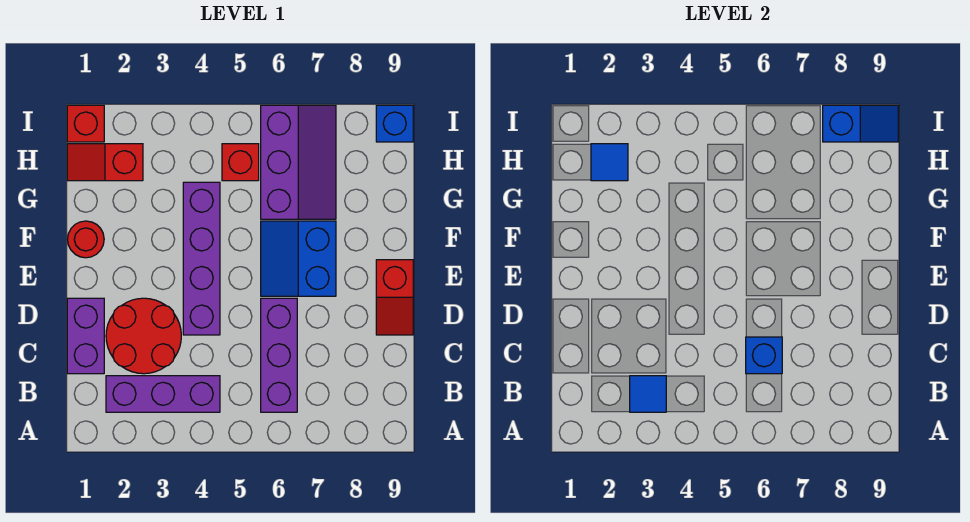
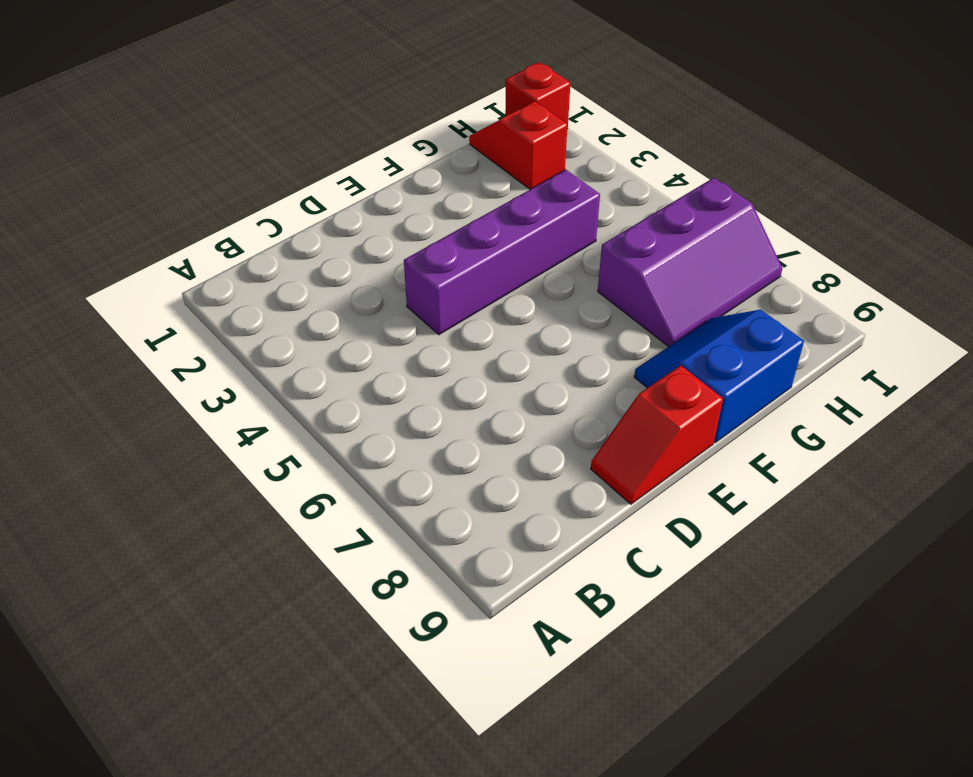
blue slope F8:G9 level 1 top 9 -> blue slope E6:F7 level 1 top 7
none -> purple brick B2:B4 level 1
none -> purple brick B6:D6 level 1
none -> purple brick C1:D1 level 1

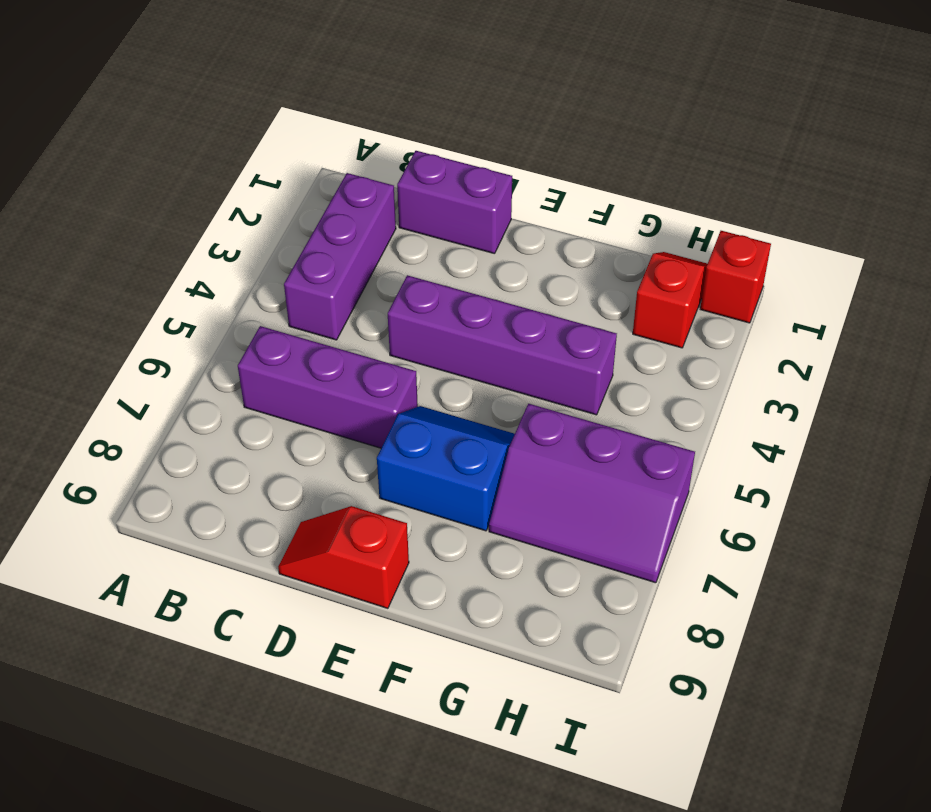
none -> red round brick C2:D3 level 1
none -> red round brick F1 level 1
none -> red brick H5 level 1

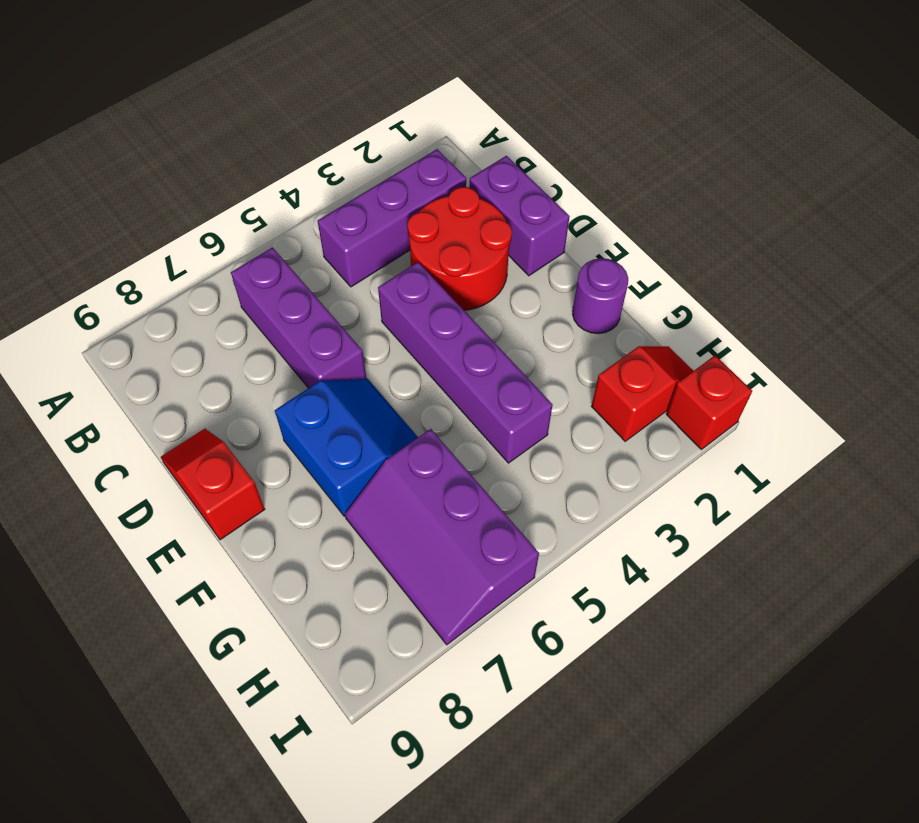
purple round brick F1 level 1 -> red round brick F1 level 1
none -> red brick H5 level 1
none -> blue brick I9 level 1
none -> blue tile B3 level 2

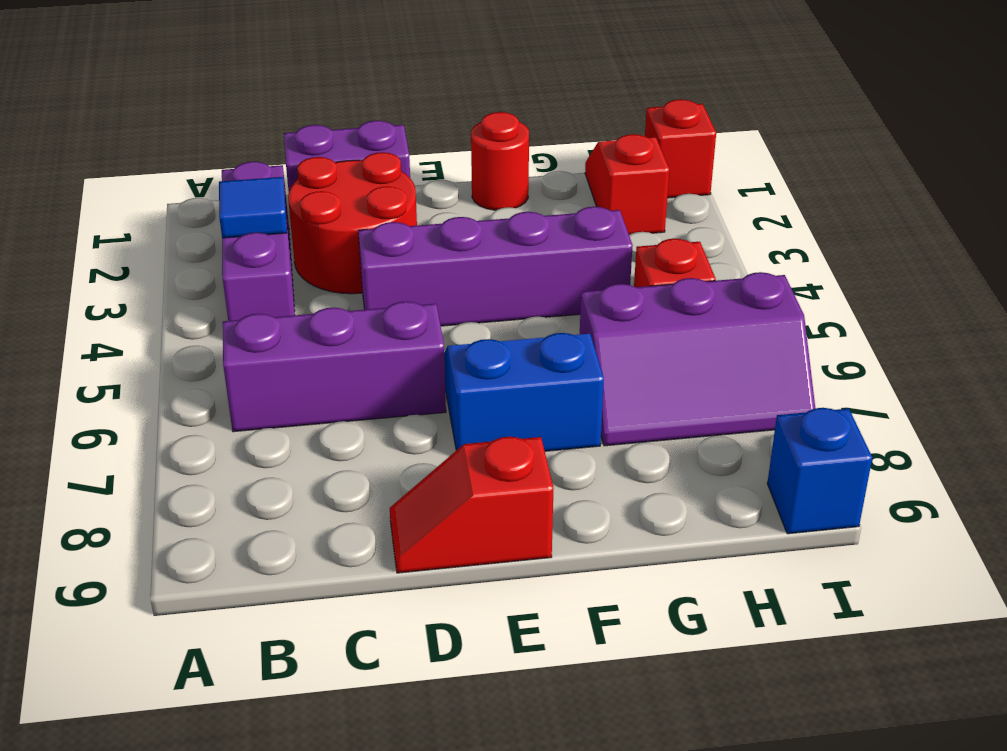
none -> blue brick C6 level 2
none -> blue tile H2 level 2
none -> blue slope I8:I9 level 2 top 8

